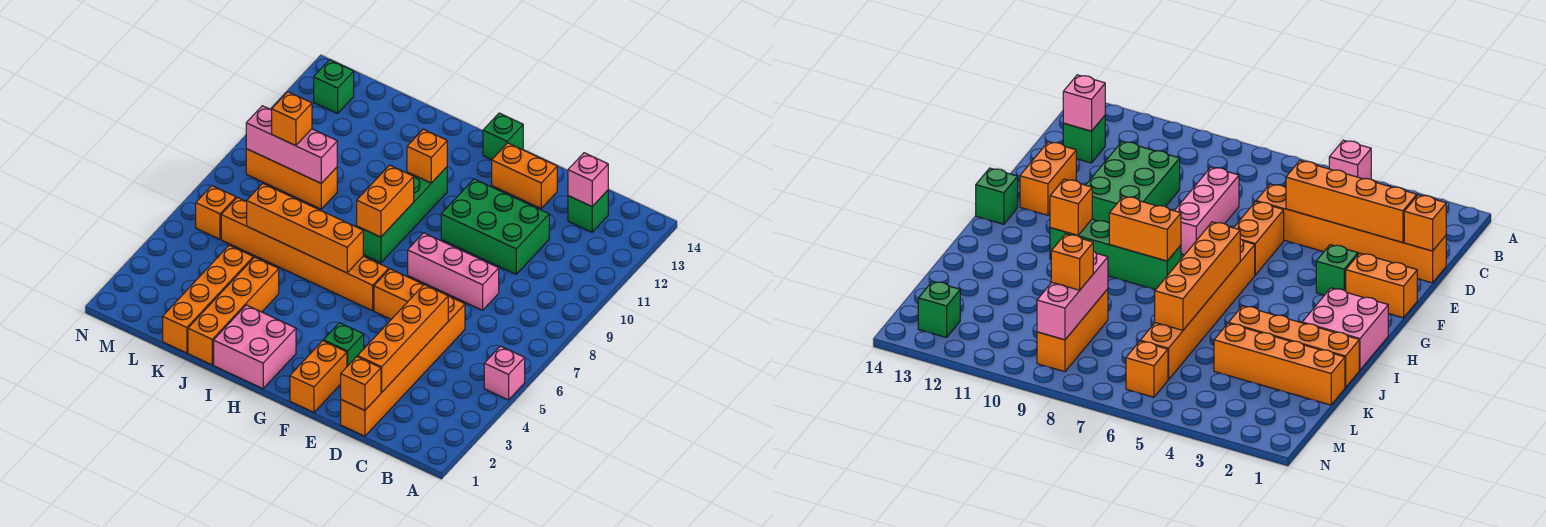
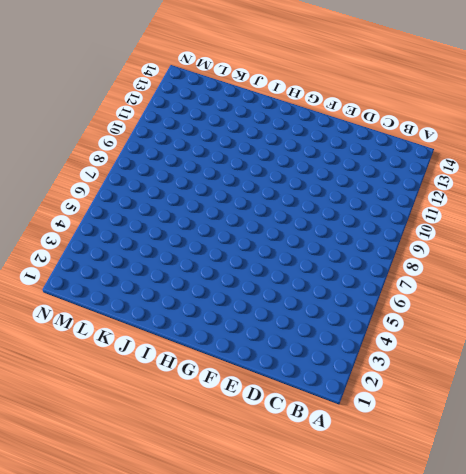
none -> pink brick A5 level 1
none -> green brick C13 level 1
none -> orange brick D1:D6 level 1

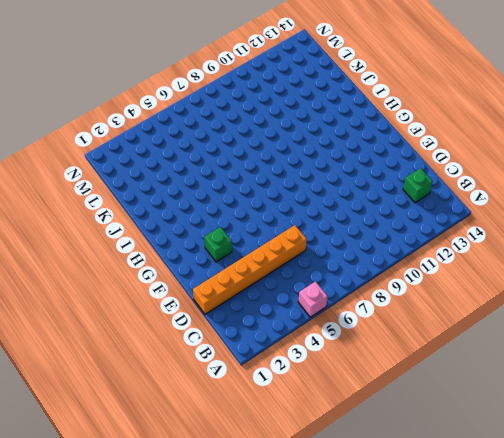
none -> pink brick D8:F8 level 1
none -> green brick D10:F11 level 1
none -> orange brick E6:F6 level 1

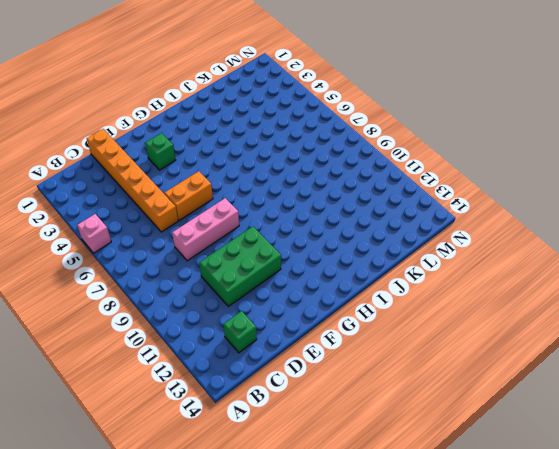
none -> orange brick E13:F13 level 1
none -> orange brick F1:F2 level 1
none -> orange brick G6:L6 level 1

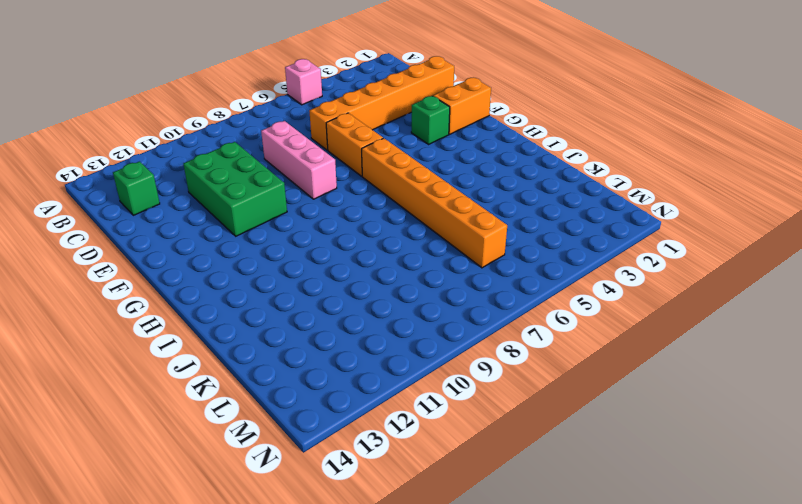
none -> orange brick E13:F13 level 1
none -> green brick G14 level 1
none -> pink brick H1:I2 level 1

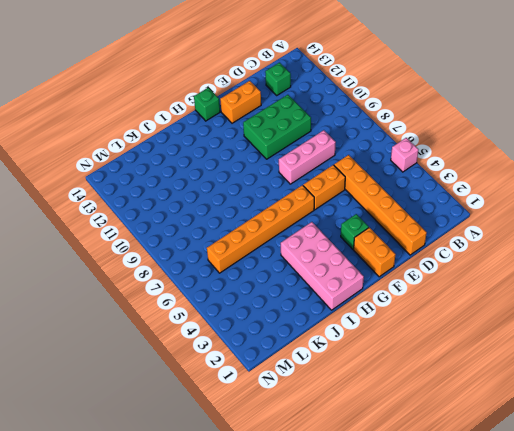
pink brick H1:I4 level 1 -> pink brick H1:I2 level 1
none -> green brick H8:H11 level 1
none -> orange brick J1:J4 level 1
none -> orange brick K1:K4 level 1

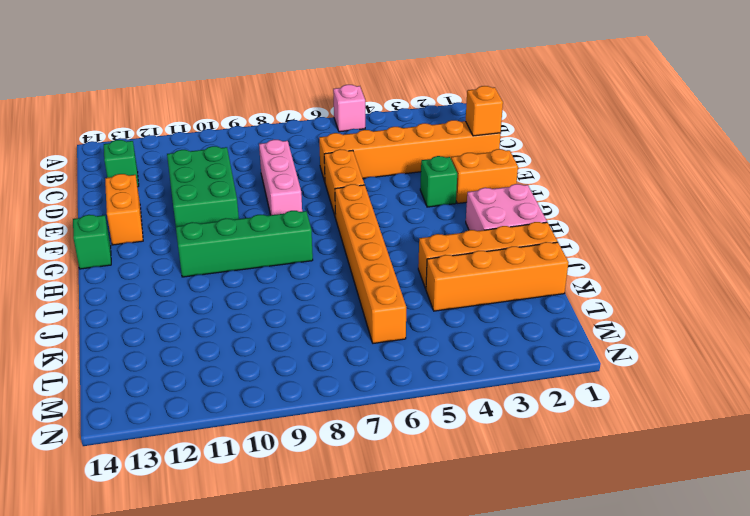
none -> orange brick K9:M9 level 1
none -> orange brick M6 level 1
none -> green brick M13 level 1

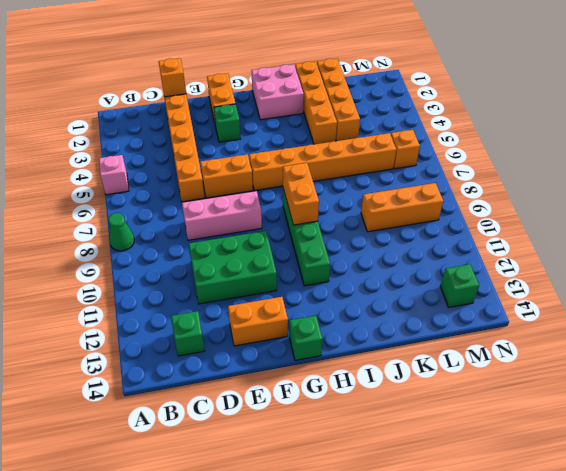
green cone A8 level 1 -> none
none -> pink brick C13 level 2
none -> orange brick D2:D5 level 2
none -> orange brick H6:K6 level 2

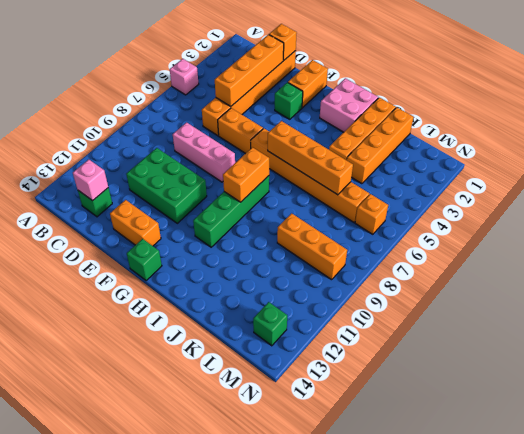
none -> orange brick H11 level 2
none -> pink brick K9:M9 level 2
none -> orange brick L9 level 3

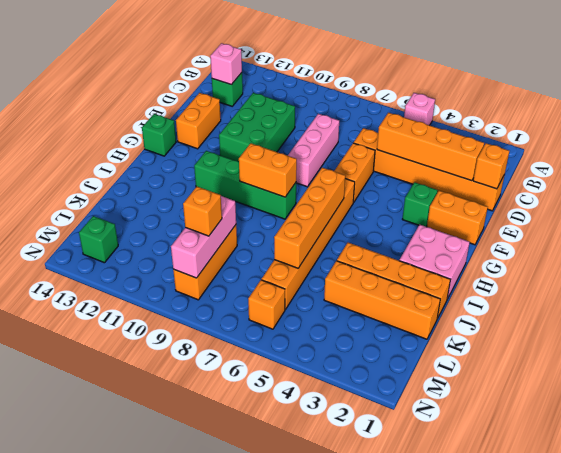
none -> orange brick H11 level 2

